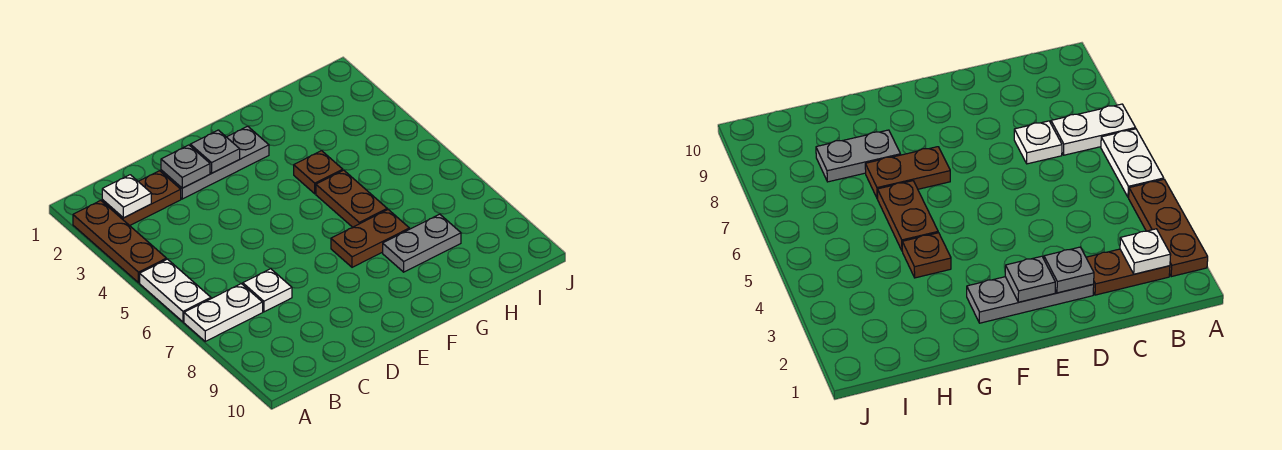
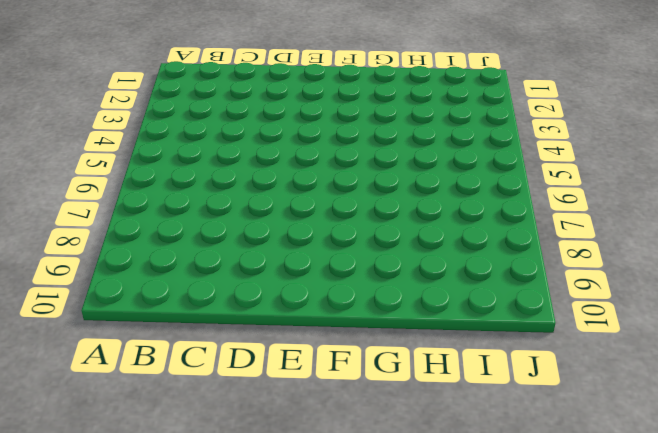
none -> brown plate A2:A4 level 1
none -> white plate A5:A6 level 1
none -> white plate A7:B7 level 1

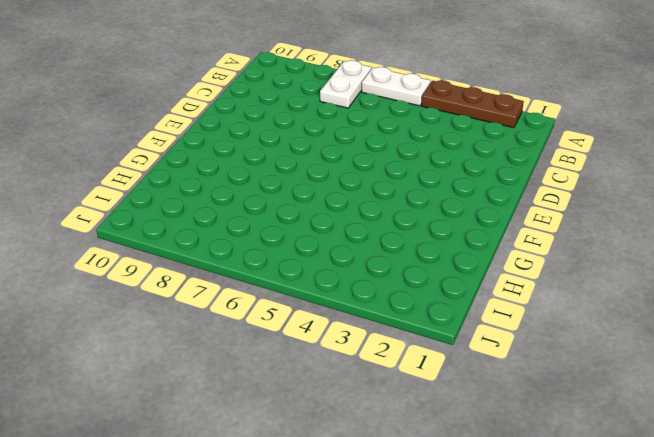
none -> brown plate B2:C2 level 1
none -> white plate C7 level 1
none -> grey plate D2:F2 level 1

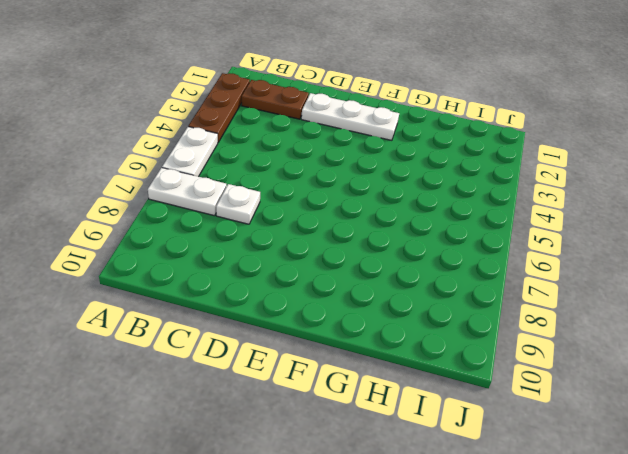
white plate D2:F2 level 1 -> grey plate D2:F2 level 1
none -> brown plate F7:G7 level 1
none -> brown plate G4 level 1
none -> brown plate G5:G6 level 1

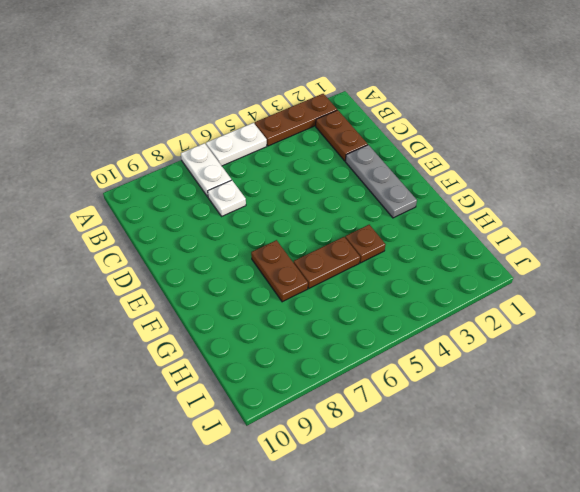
none -> grey plate G8:H8 level 1
none -> white plate B2 level 2
none -> grey plate D2 level 2

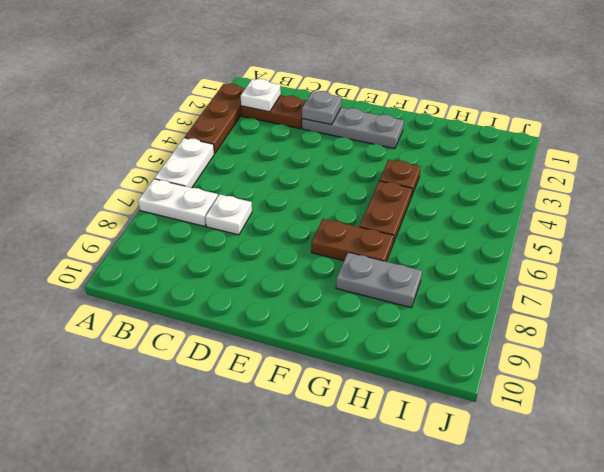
none -> grey plate E2 level 2

